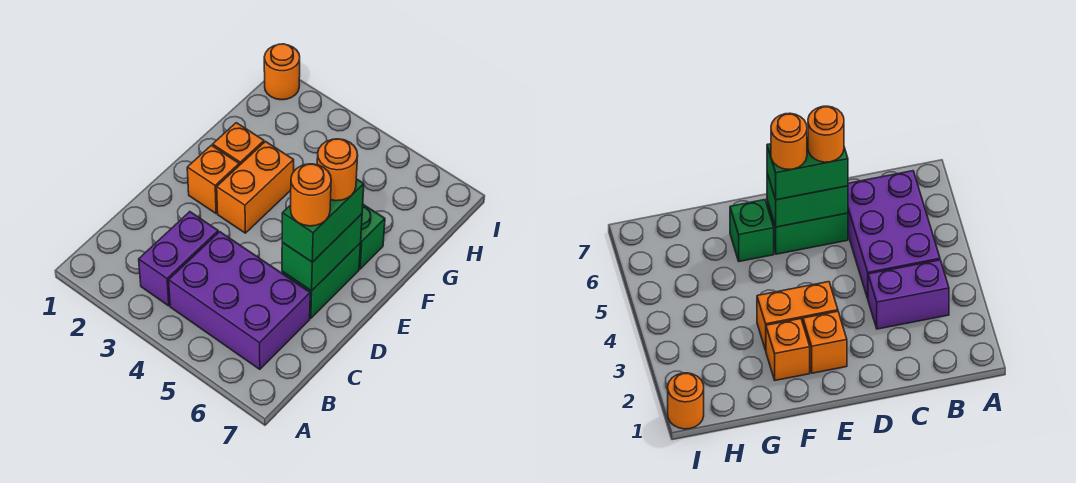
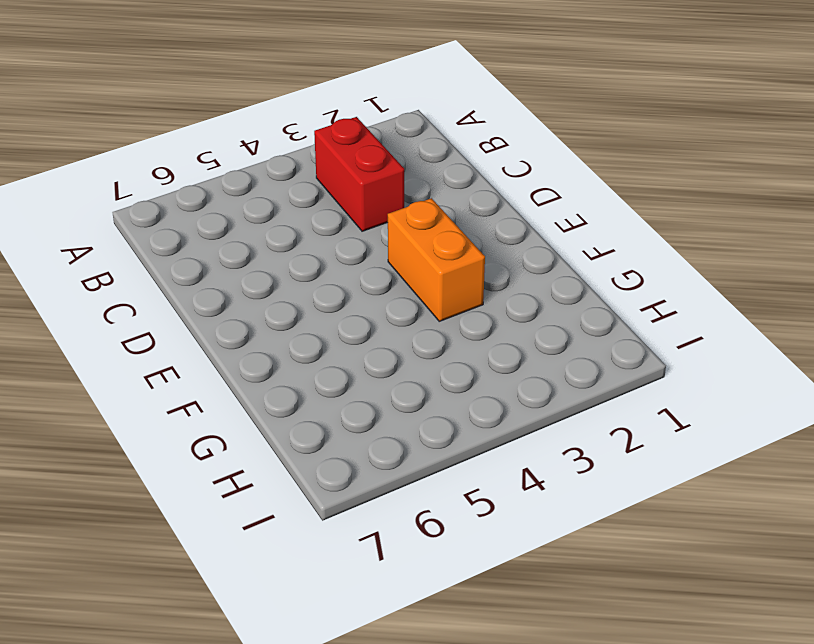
red brick B3:C3 level 1 -> purple brick B3:C3 level 1
none -> purple brick B4:C6 level 1
none -> green brick D6:E6 level 1
none -> orange brick E2 level 1

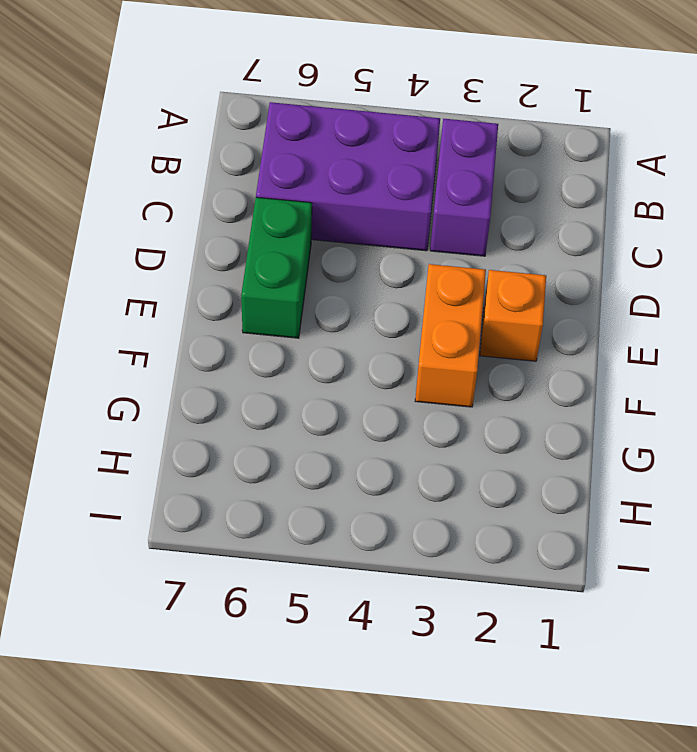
none -> orange brick F2 level 1
none -> green brick F6 level 1
none -> orange round brick I1 level 1

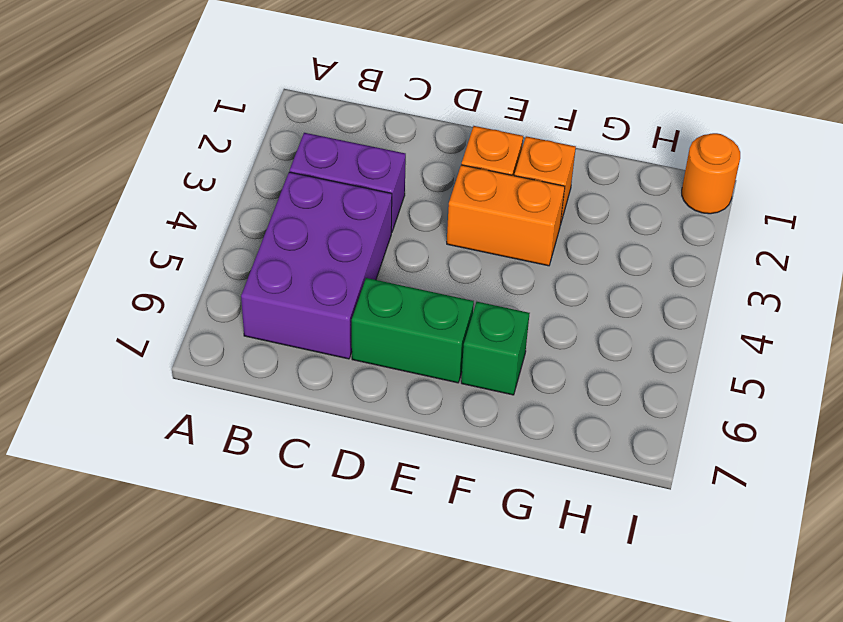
none -> green brick D6:E6 level 2
none -> green brick D6:E6 level 3
none -> orange round brick D6 level 4

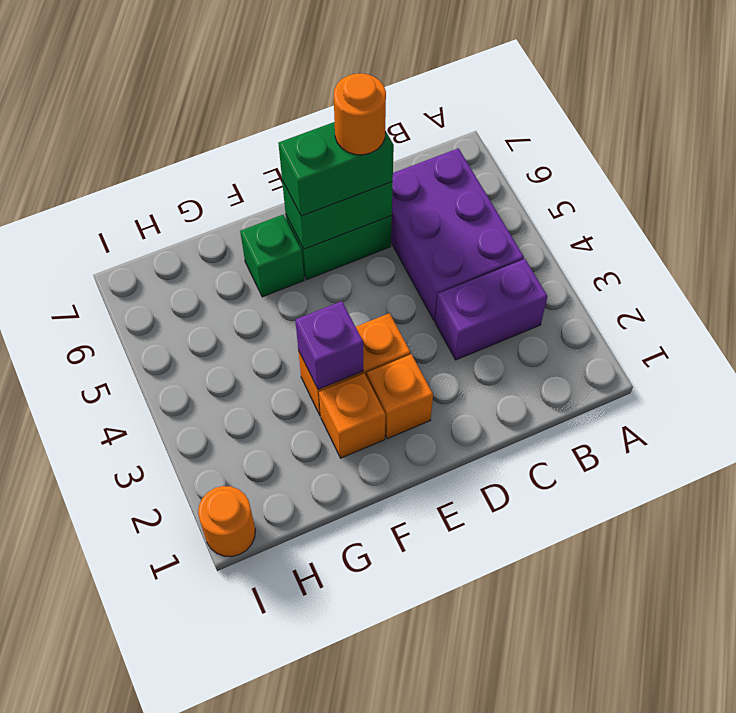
purple brick F3 level 2 -> none
none -> orange round brick E6 level 4

